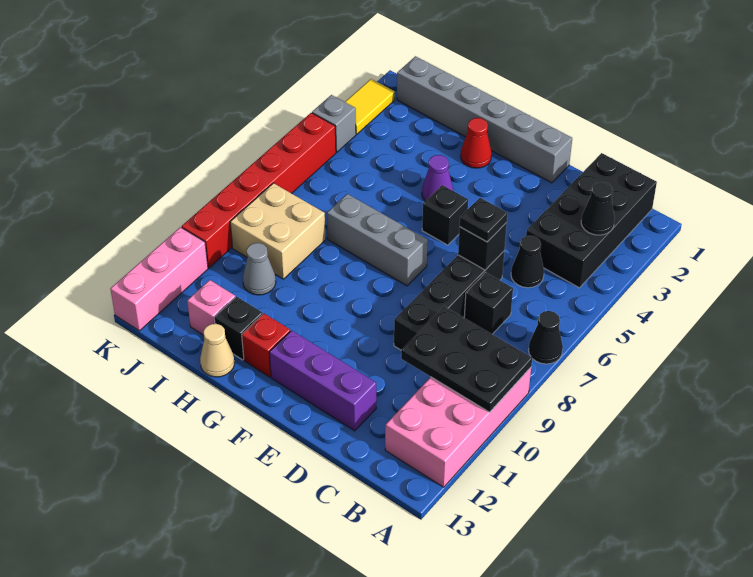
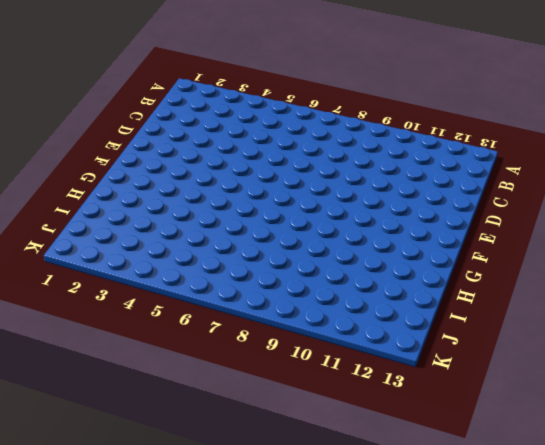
none -> black cone A7 level 1
none -> pink brick A9:B12 level 1
none -> black brick B1:C4 level 1

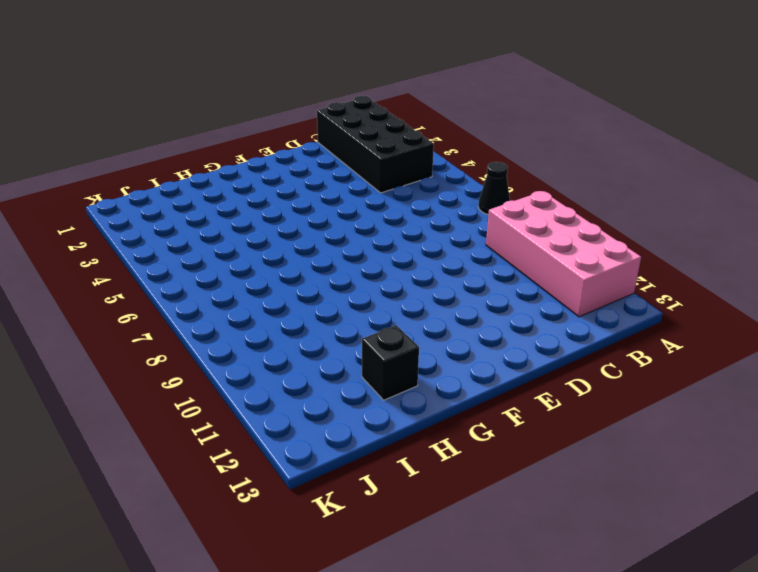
none -> black cone C5 level 1
none -> black brick C7 level 1
none -> black brick D6:D9 level 1

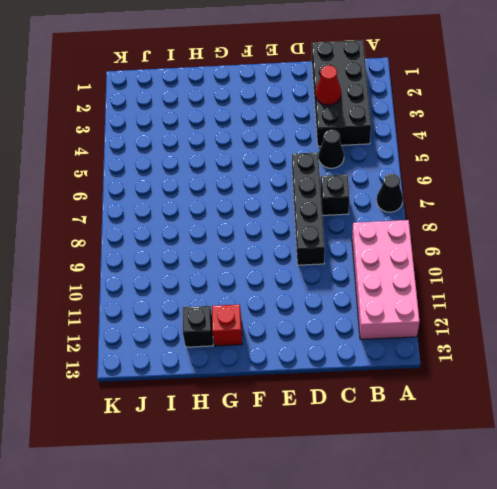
red cone C3 level 2 -> red cone G2 level 1
none -> purple brick D12:F12 level 1
none -> grey brick E1:J1 level 1
none -> black brick F5 level 1

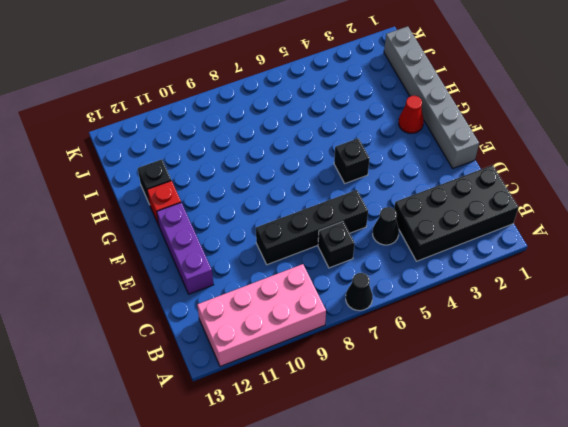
none -> grey brick F7:H7 level 1
none -> purple cone G4 level 1
none -> tan cone H13 level 1

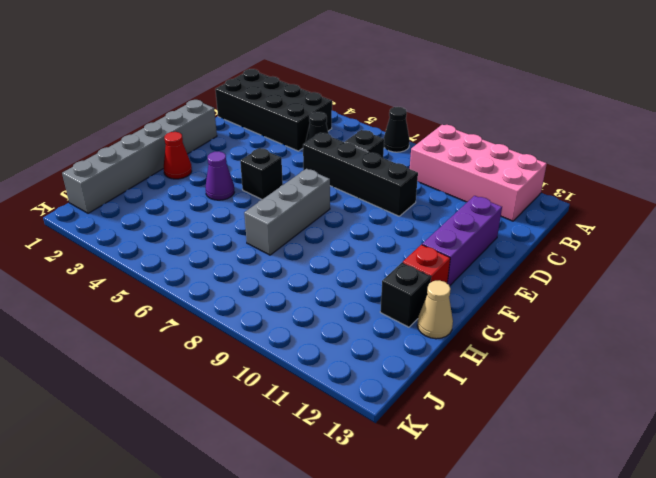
none -> tan brick I8:J9 level 1
none -> grey cone I10 level 1
none -> pink brick I12 level 1

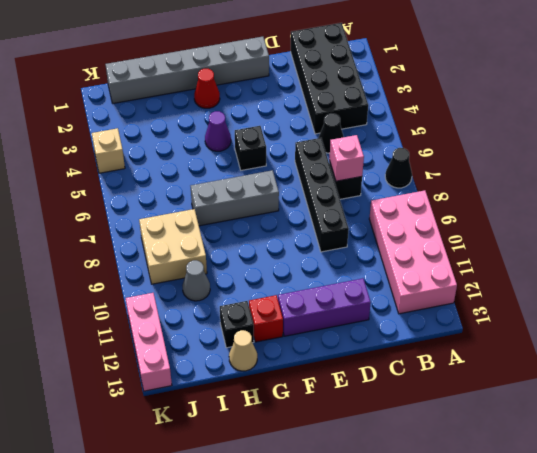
pink brick C7 level 2 -> pink brick I12 level 1
tan brick K4 level 1 -> grey brick K4 level 1
none -> yellow tile K2:K3 level 1
none -> red brick K5:K10 level 1
none -> black plate A9:C10 level 2

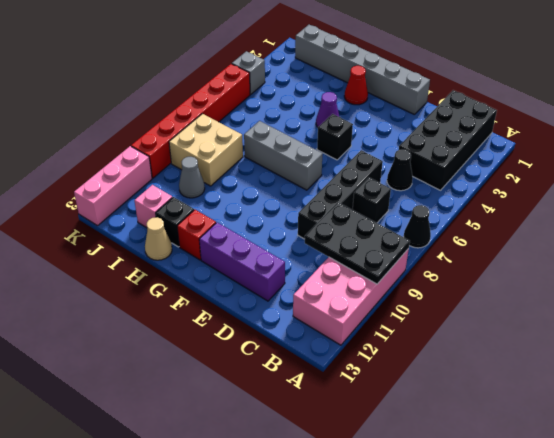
none -> yellow tile K2:K3 level 1
none -> black cone B3 level 2
none -> black brick D6 level 2

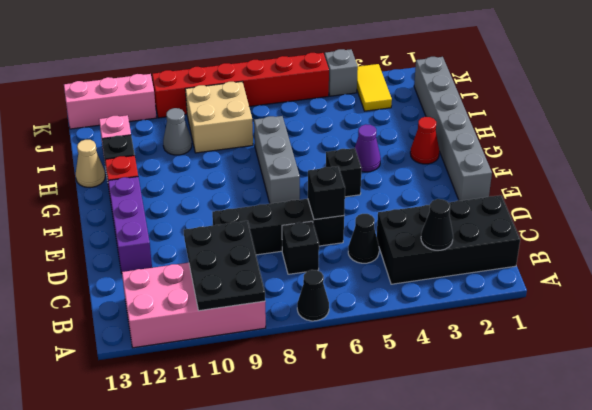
yellow tile J3:K3 level 1 -> yellow tile K2:K3 level 1
none -> black plate D6 level 3

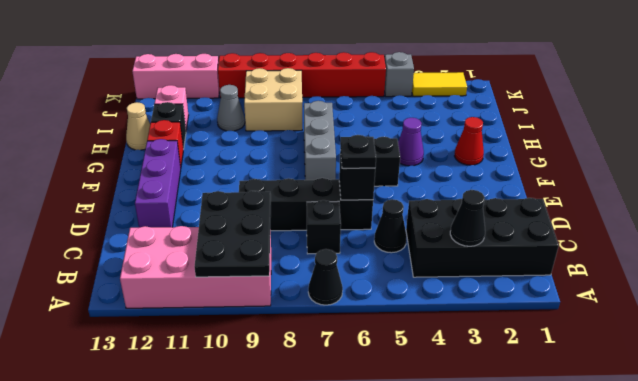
none -> grey brick E1:J1 level 1

